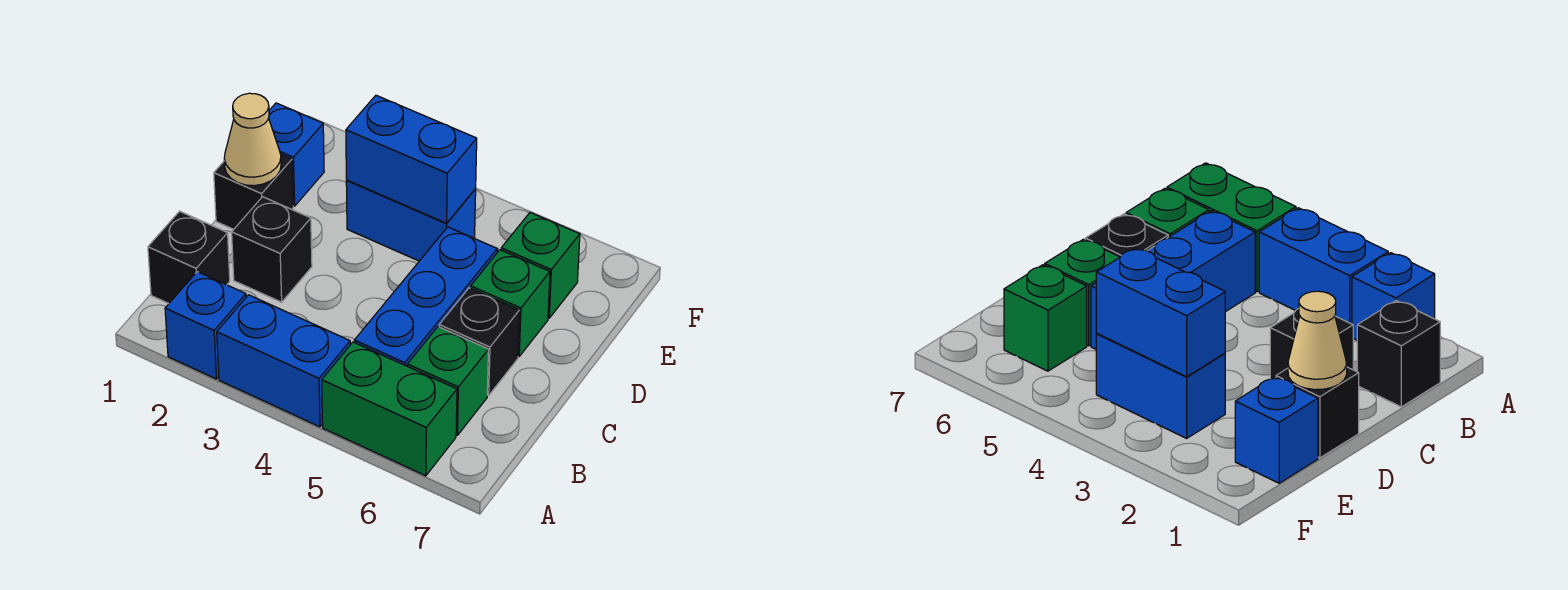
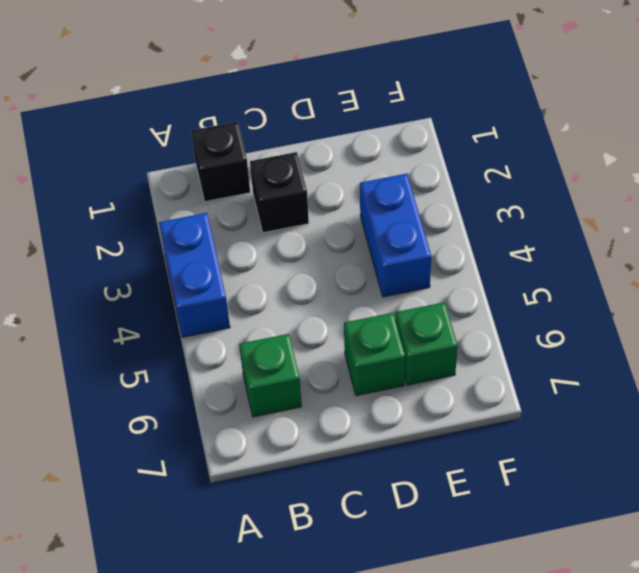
none -> blue brick A2 level 1
none -> green brick A5:A6 level 1
none -> blue brick B5:D5 level 1

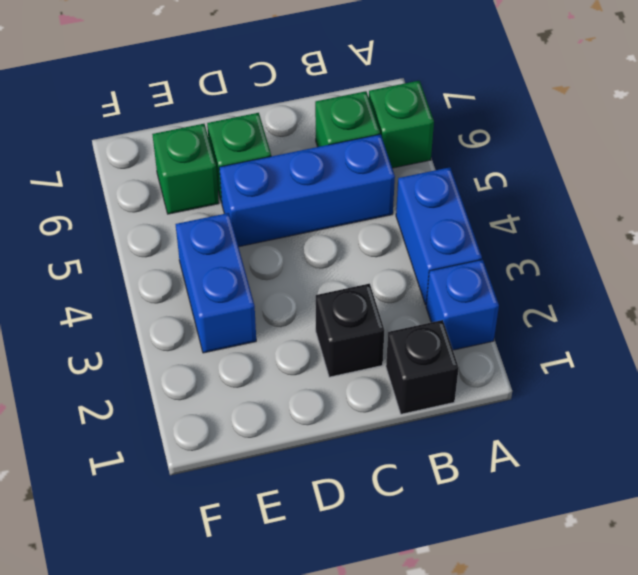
green brick A6 level 1 -> green brick A5:A6 level 1
none -> black brick C6 level 1
none -> black brick D1 level 1
none -> blue brick E1 level 1

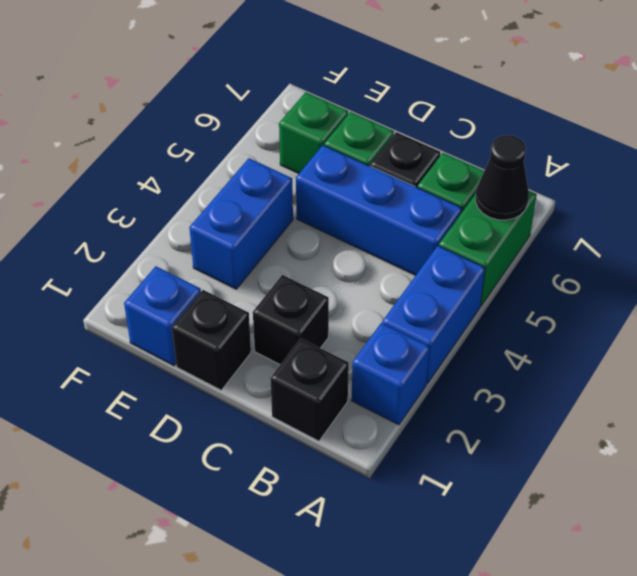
black cone A6 level 2 -> none
none -> tan cone D1 level 2
none -> blue brick E3:E4 level 2

